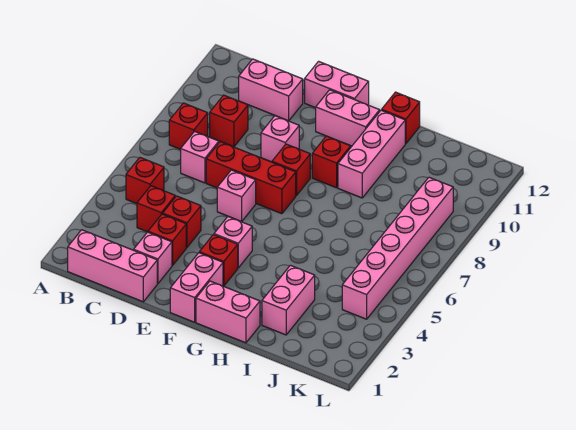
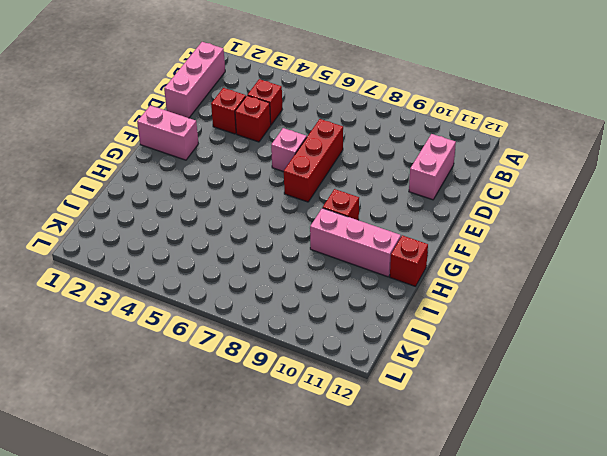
none -> red brick B5 level 1
none -> red brick B8 level 1
none -> pink brick C7 level 1

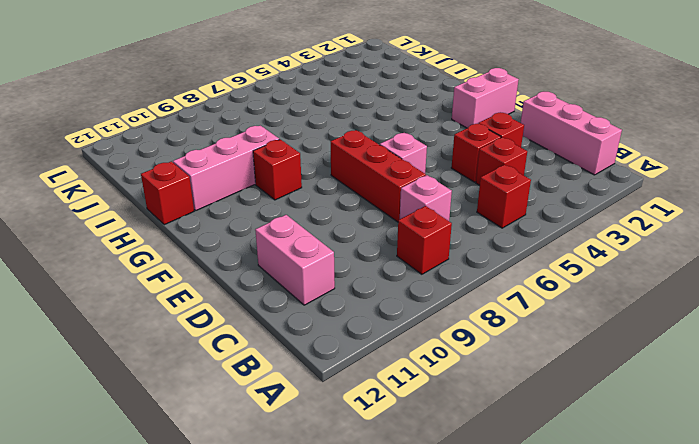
none -> red brick C9 level 1
none -> pink brick D2 level 1
none -> pink brick E9 level 1

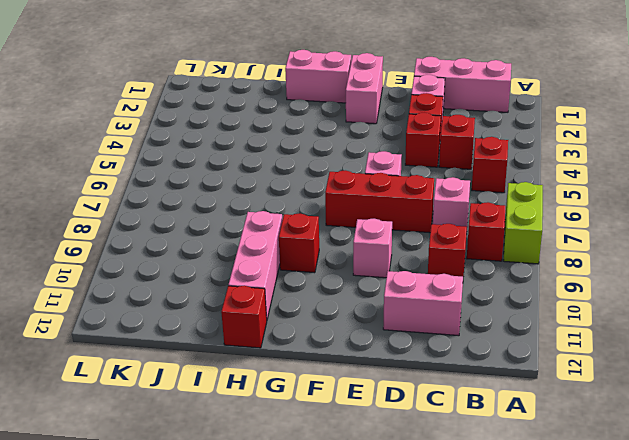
lime brick A7:A8 level 1 -> none
none -> pink brick E12:F12 level 1
none -> red brick F3 level 1
none -> pink brick F4 level 1

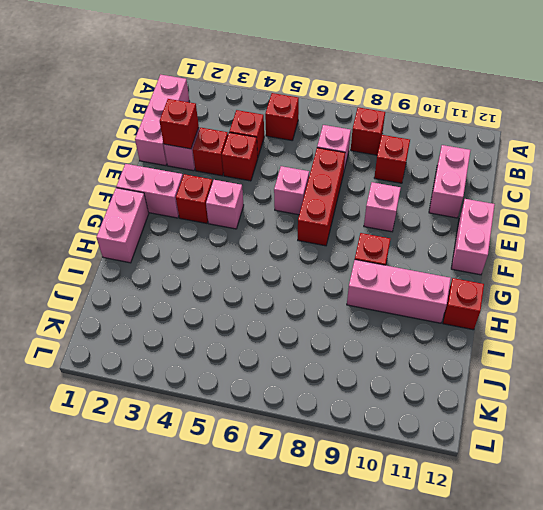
red brick D2 level 2 -> red brick F8 level 1
none -> pink brick F11:G11 level 1
none -> pink brick I2:I3 level 1
none -> pink brick K4:K9 level 1

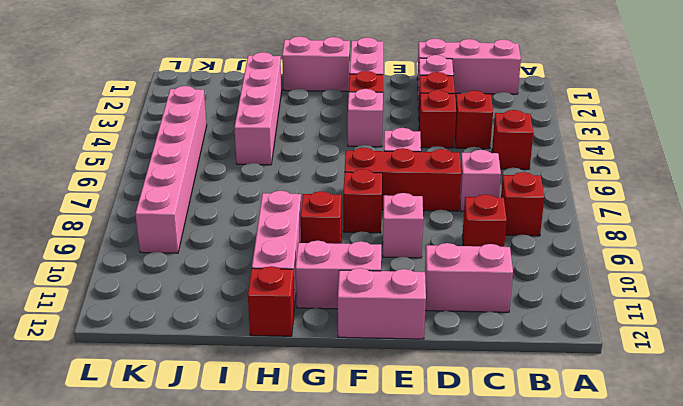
pink brick I2:I5 level 1 -> pink brick I2:I3 level 1

